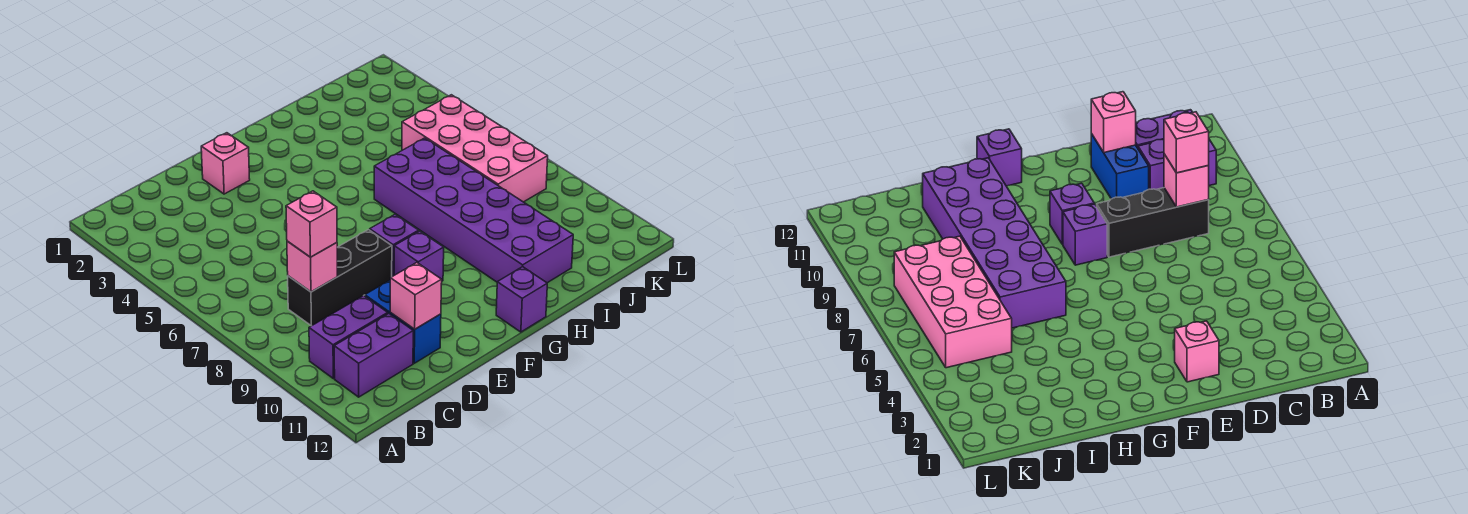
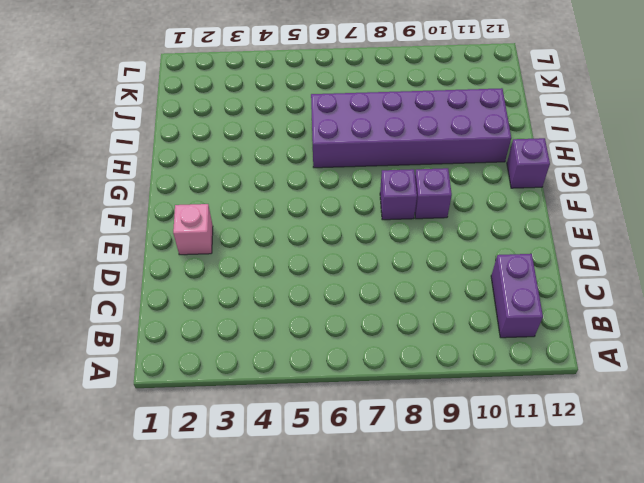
none -> purple brick B10:C10 level 1
none -> black brick C8:E8 level 1
none -> blue brick D10:D11 level 1

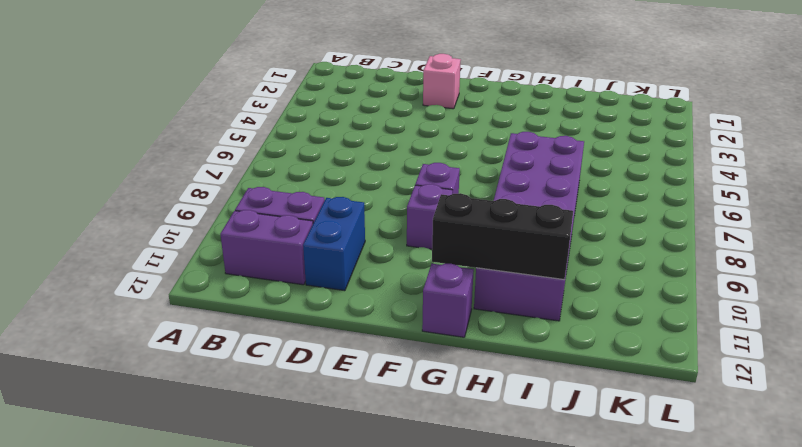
black brick G11:I11 level 2 -> black brick C8:E8 level 1
none -> pink brick J5:K8 level 1
none -> pink brick C8 level 2
none -> pink brick D11 level 2

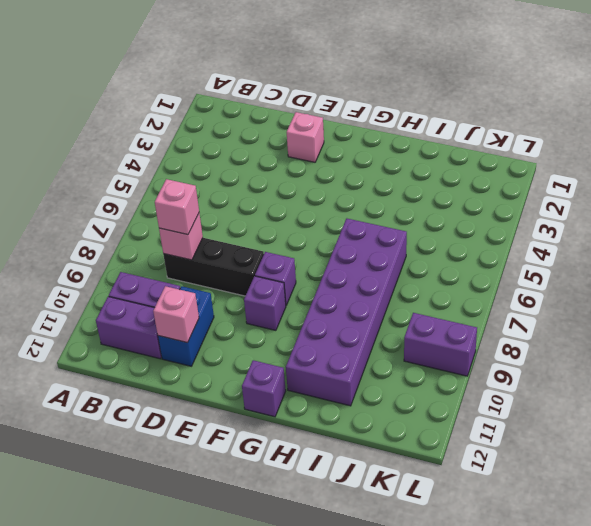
purple brick K9:L9 level 1 -> none
none -> pink brick J5:K8 level 1

